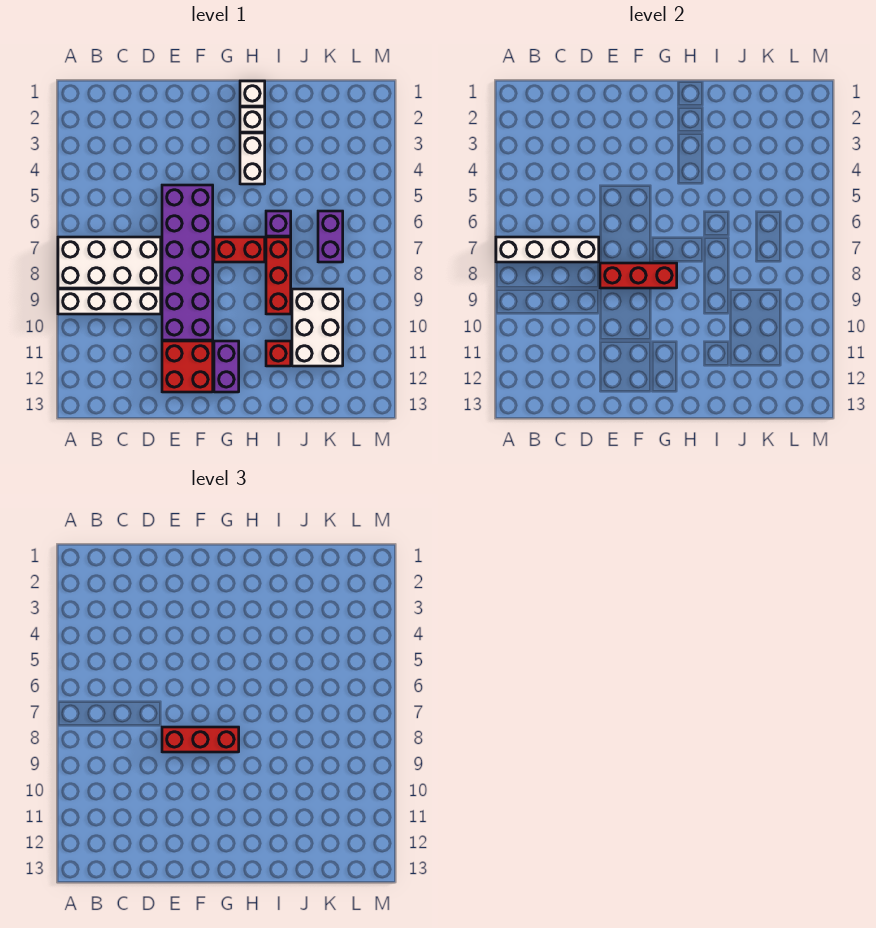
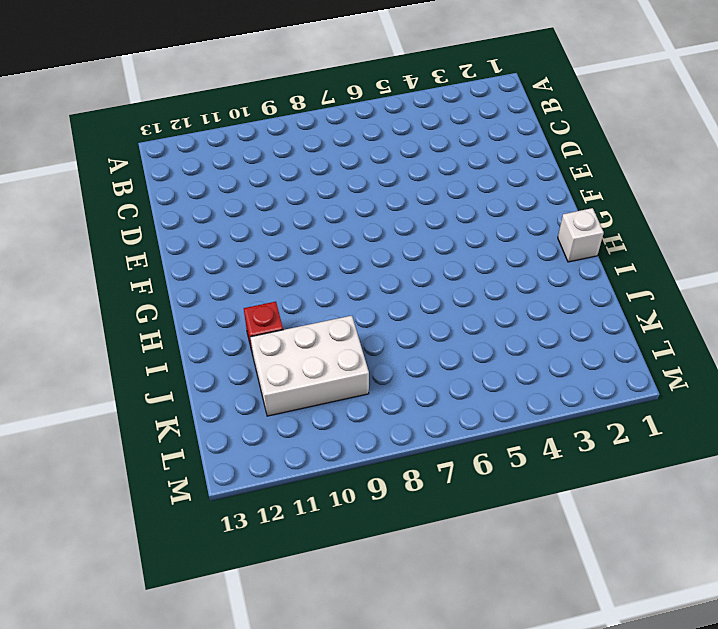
none -> white brick A7:D8 level 1
none -> white brick A9:D9 level 1
none -> purple brick E5:F10 level 1

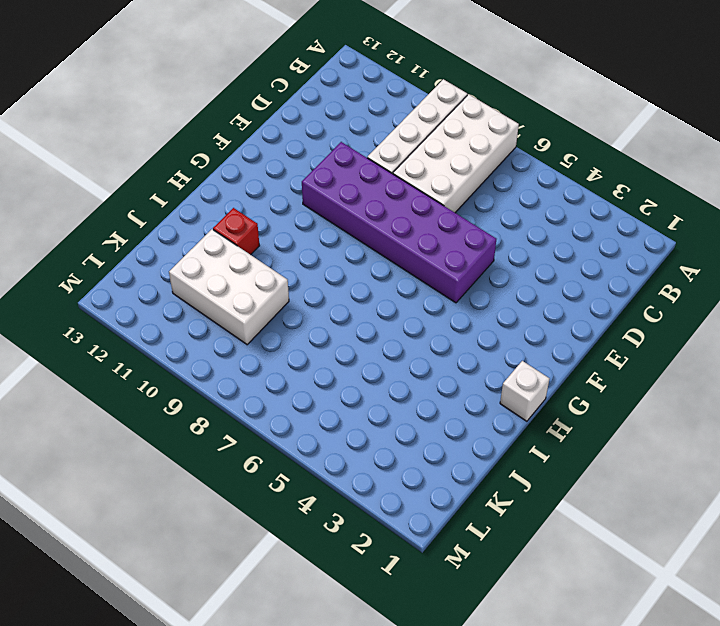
none -> red brick E11:F12 level 1
none -> red brick G7:H7 level 1
none -> purple brick G11:G12 level 1

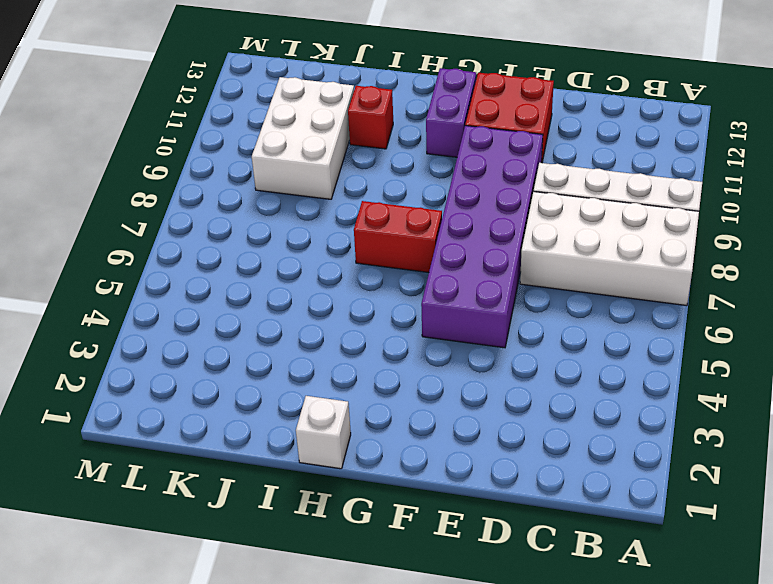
none -> white brick H2 level 1
none -> white brick H3:H4 level 1
none -> purple brick I6 level 1

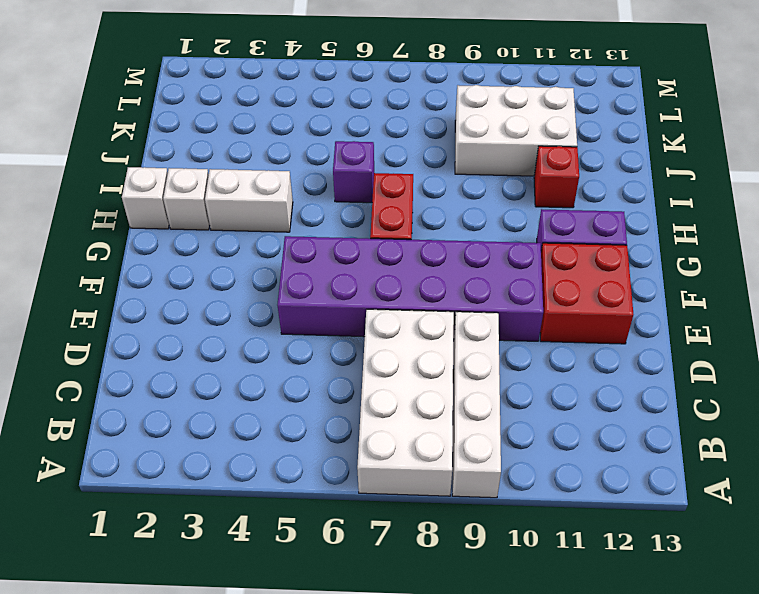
none -> red brick I7:I9 level 1
none -> purple brick K6:K7 level 1
none -> white brick A7:D7 level 2

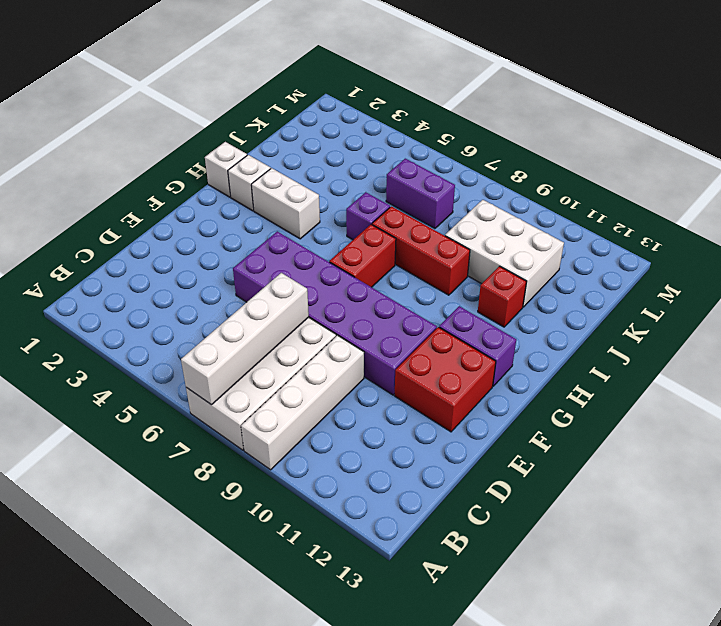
none -> red brick E8:G8 level 2
none -> red brick E8:G8 level 3

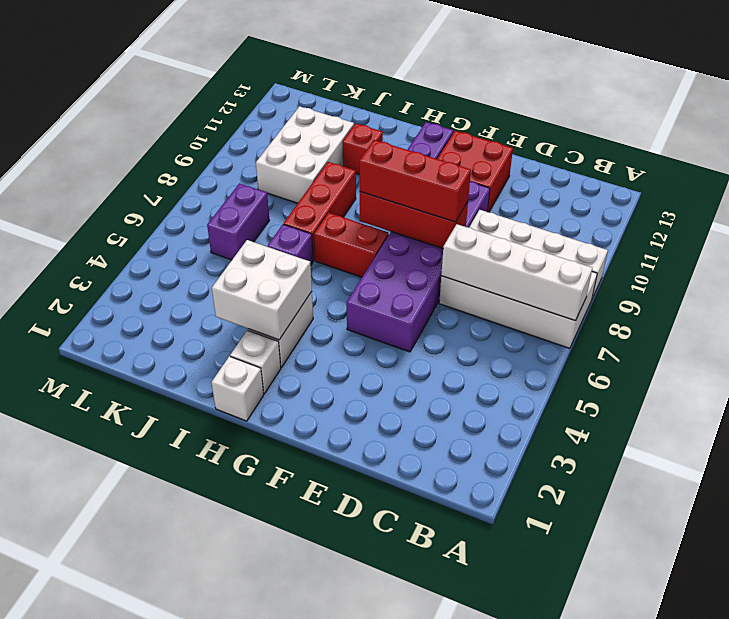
white brick H3:I4 level 2 -> none

